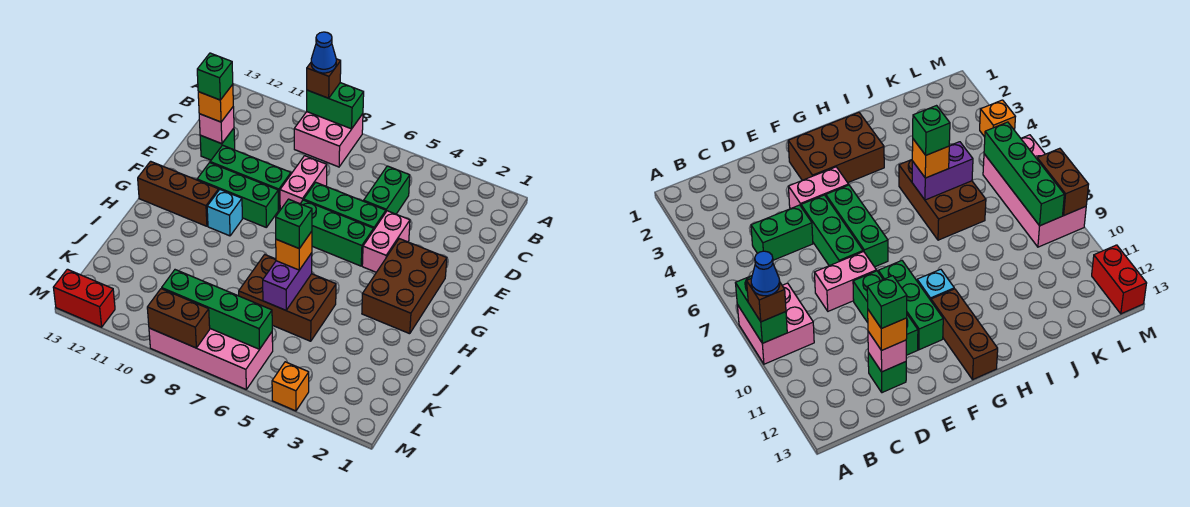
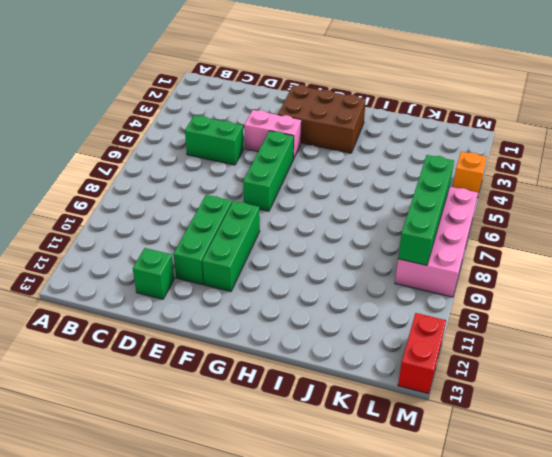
none -> pink brick A8:B9 level 1
none -> pink brick D8:E8 level 1
none -> green brick E5:E7 level 1

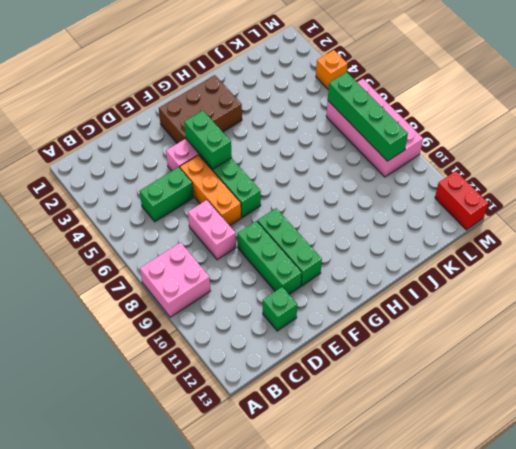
pink brick D7:D8 level 1 -> pink brick D8:E8 level 1
orange brick E5:E7 level 1 -> green brick E5:E7 level 1
green brick F4:F5 level 2 -> green brick A8:A9 level 2
none -> cyan brick G10 level 1
none -> brown brick G11:G13 level 1
none -> brown brick I5:J7 level 1

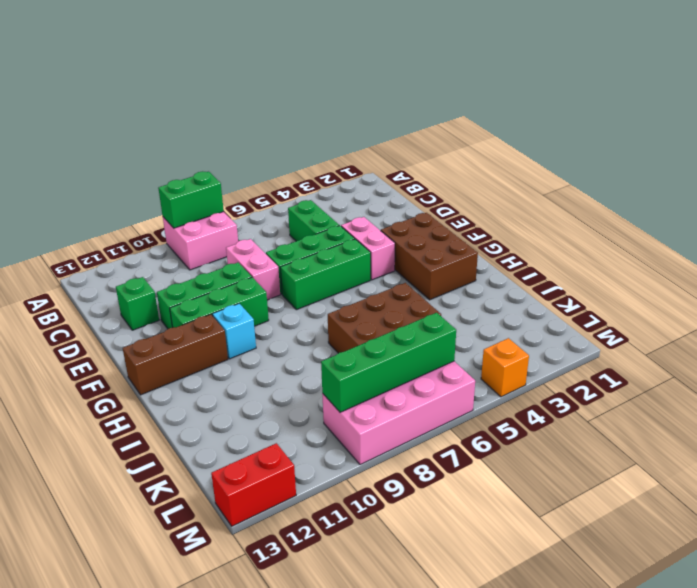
none -> pink brick D12 level 2
none -> purple brick I6:J6 level 2
none -> brown brick M8:M9 level 2

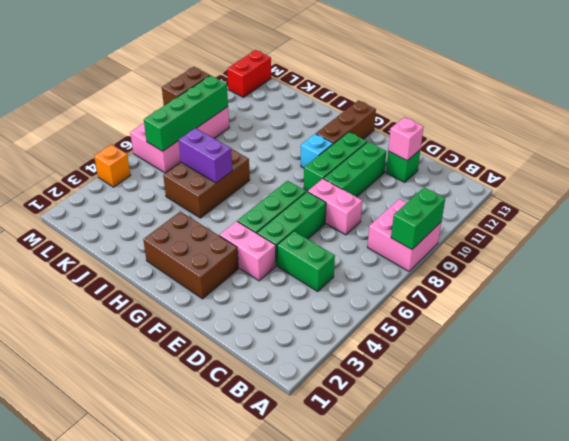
none -> brown brick A9 level 3
none -> orange brick D12 level 3
none -> orange brick I6 level 3

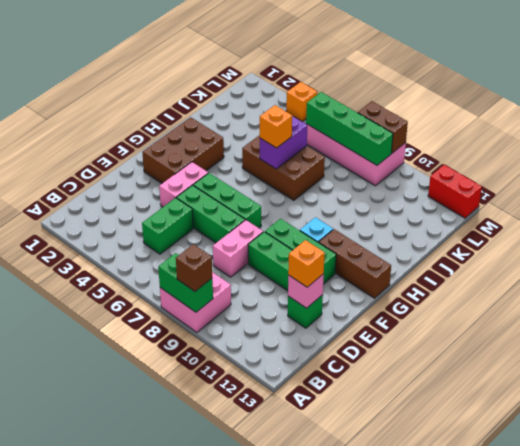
none -> blue cone A9 level 4
none -> green brick D12 level 4
none -> green brick I6 level 4

